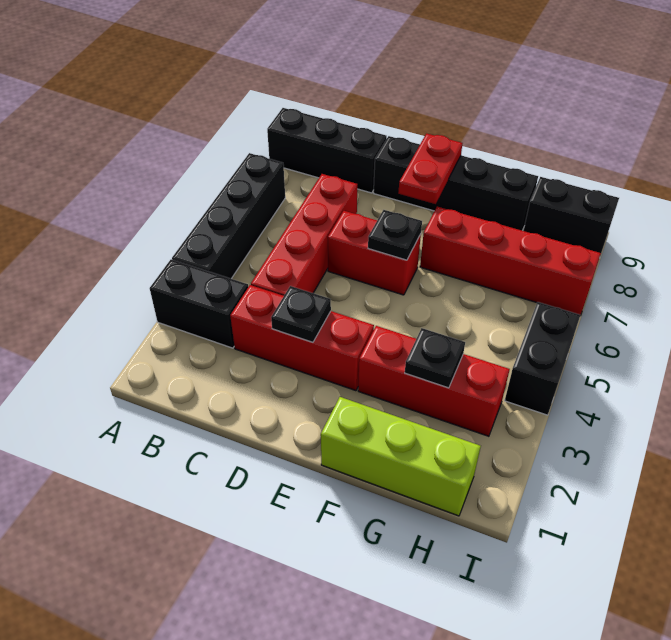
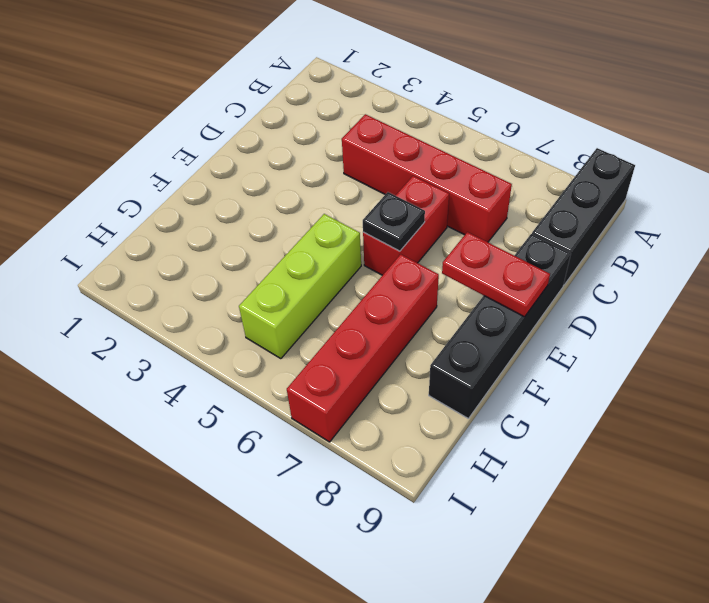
lime brick F5:H5 level 1 -> lime brick F1:H1 level 1
none -> black brick A3:B3 level 1
none -> black brick A4:A7 level 1
none -> red brick C3:E3 level 1

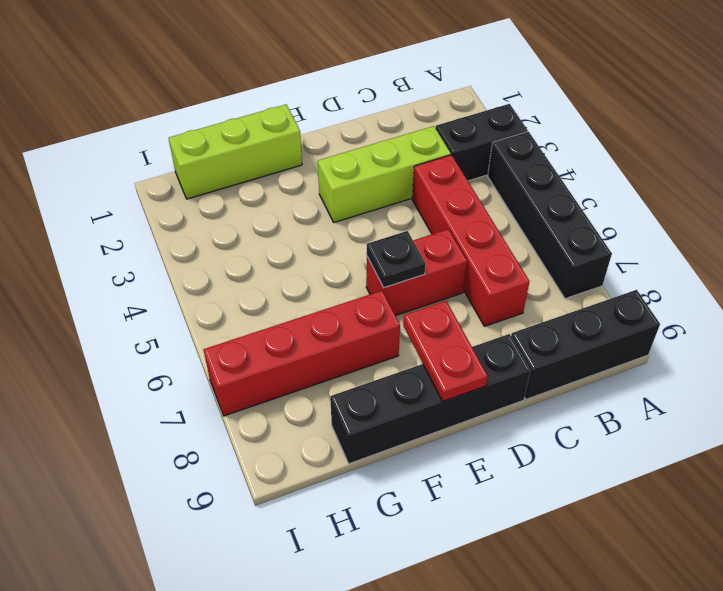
lime brick C3:E3 level 1 -> red brick C3:E3 level 1
none -> red brick F3:H3 level 1
none -> black brick H9:I9 level 1
none -> black brick I4:I5 level 1

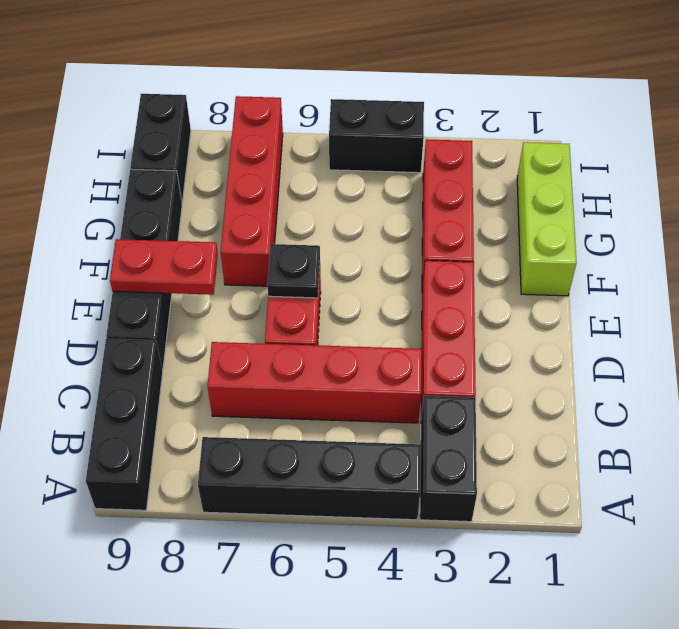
none -> black plate D3 level 2
none -> black plate G3 level 2

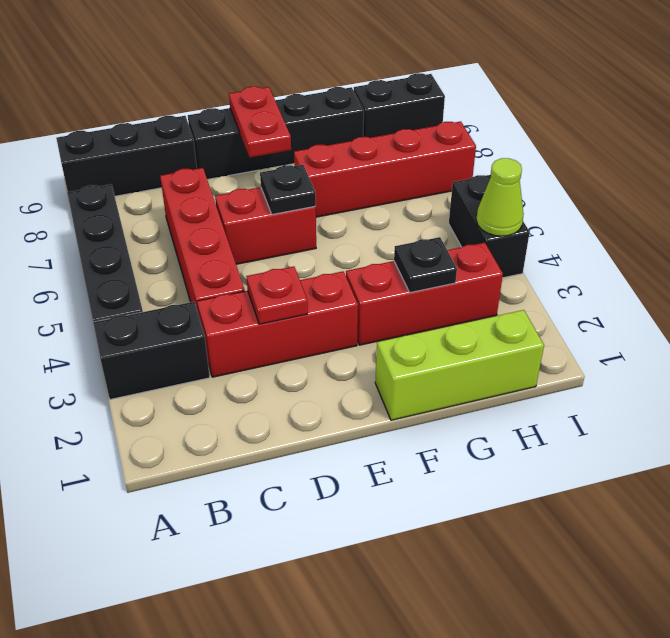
red plate D3 level 2 -> black plate D3 level 2
lime cone I4 level 2 -> none

